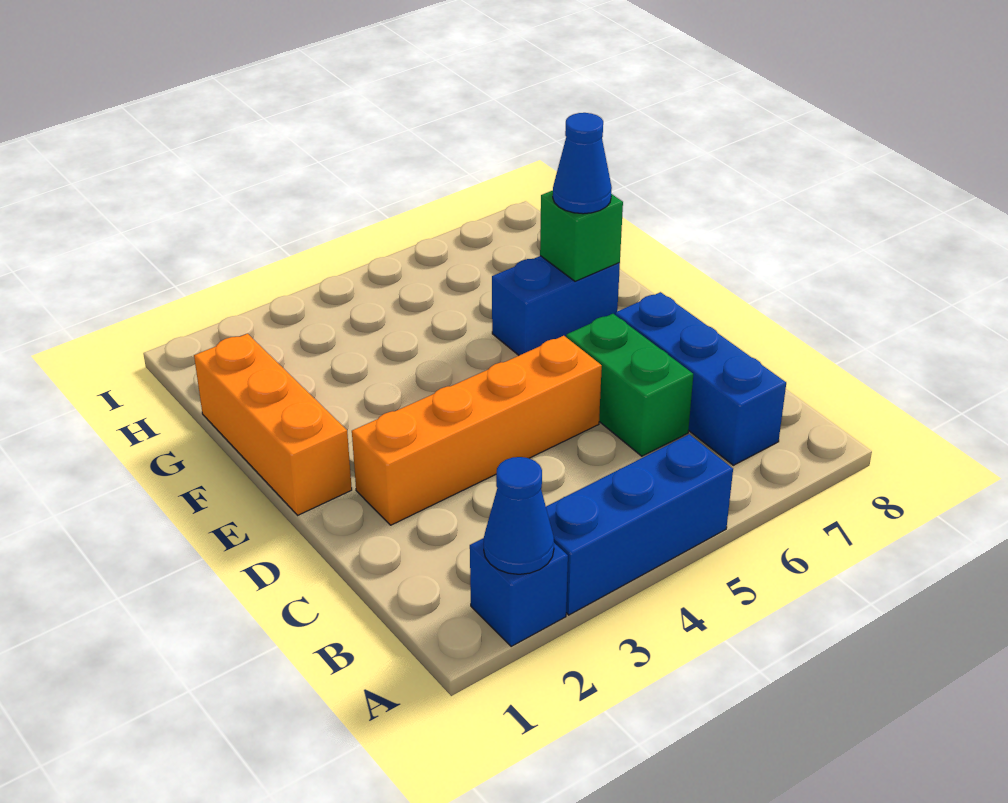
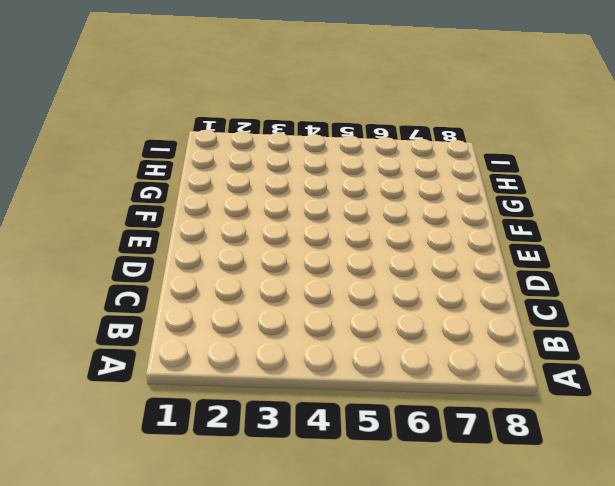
none -> blue brick A2 level 1
none -> blue brick A3:A5 level 1

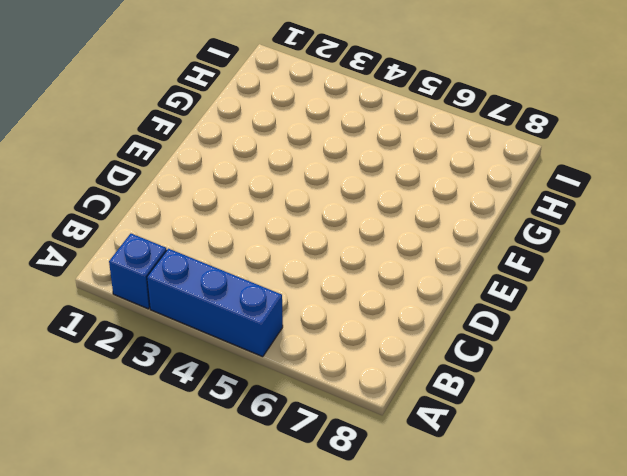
none -> blue brick B7:D7 level 1
none -> green brick C6:D6 level 1

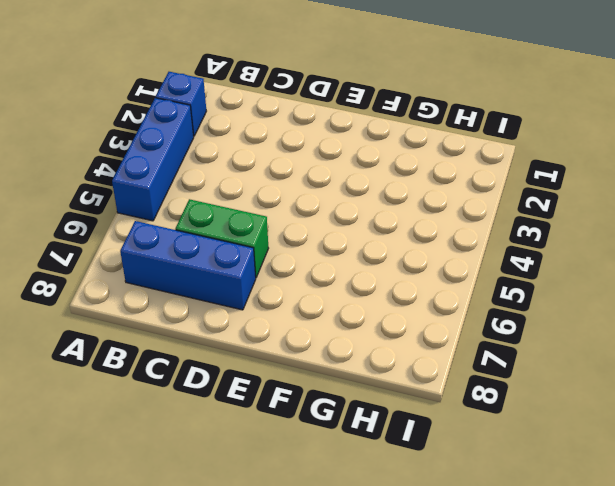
none -> orange brick D2:D5 level 1
none -> orange brick E1:G1 level 1

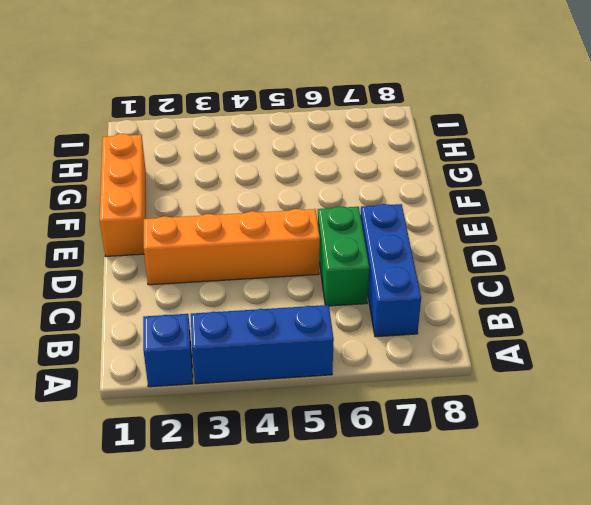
none -> blue brick F6:F7 level 1
none -> blue cone A2 level 2

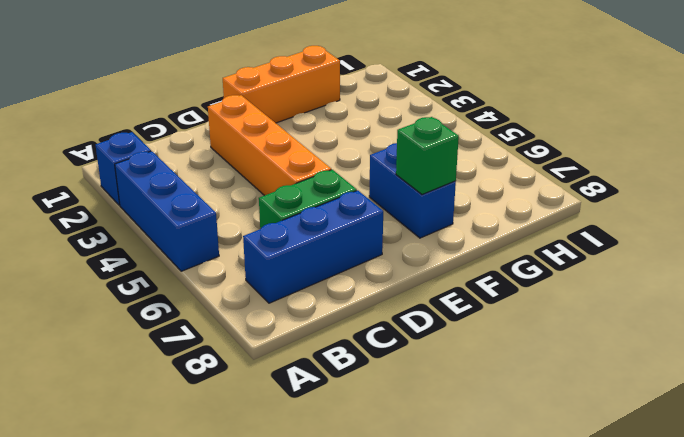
none -> blue cone A2 level 2
none -> blue cone F7 level 3

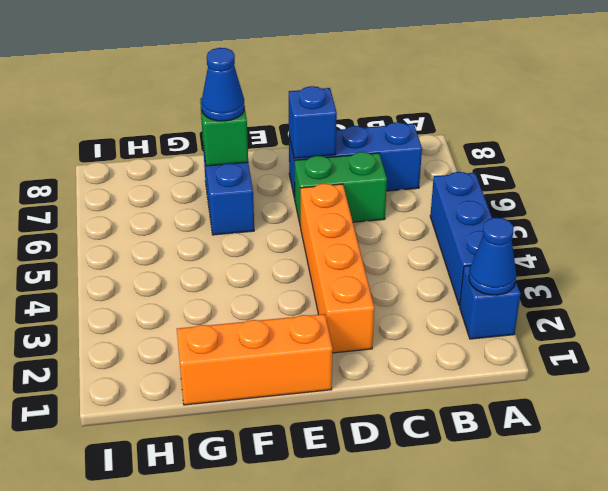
blue brick D7 level 2 -> none

